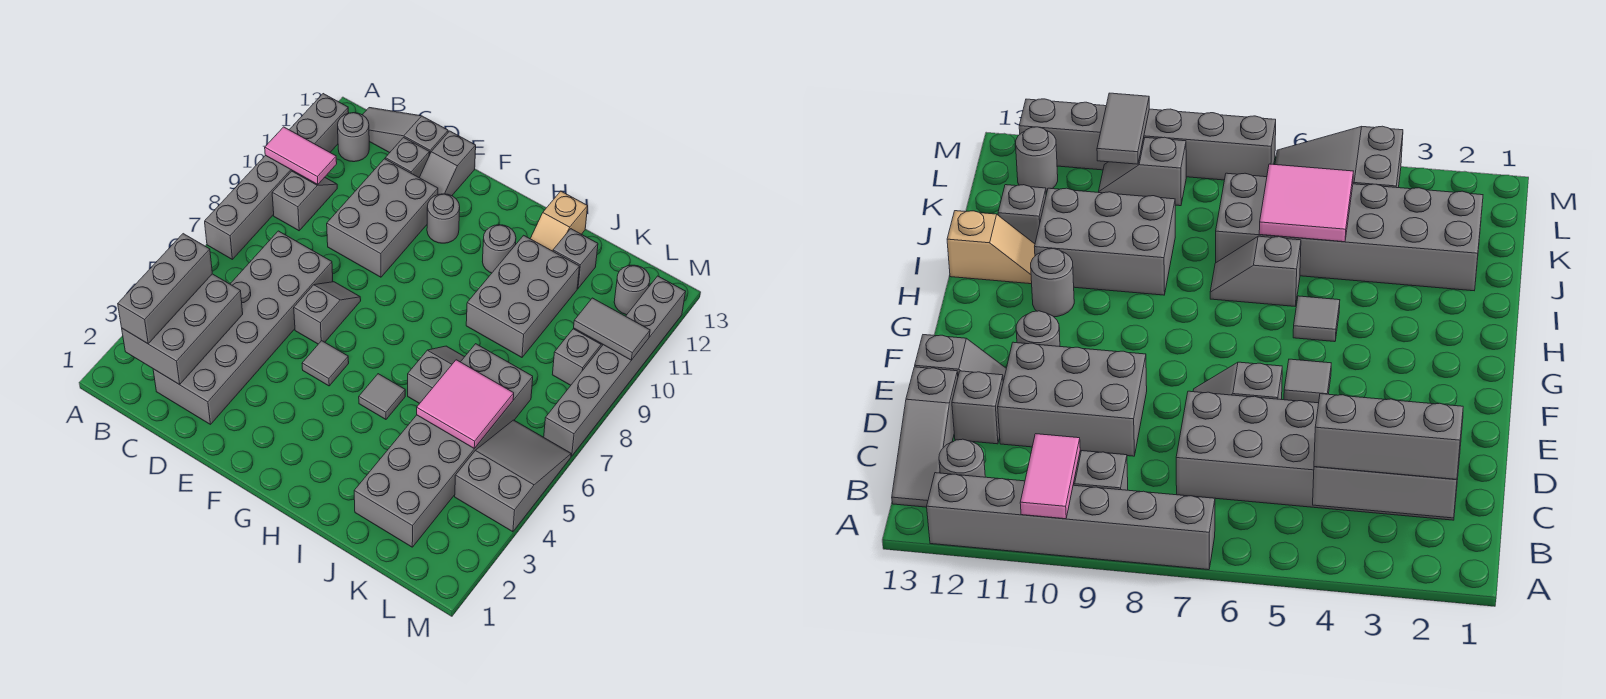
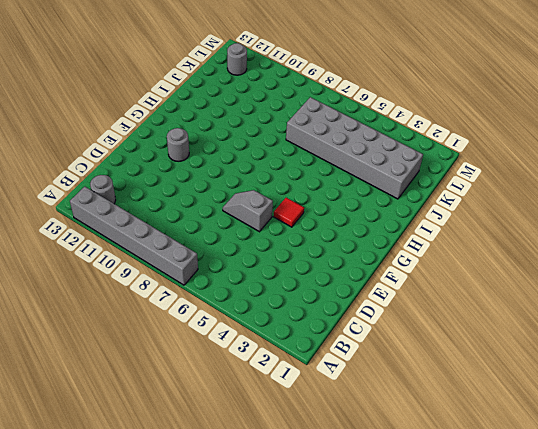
red tile F5 level 1 -> grey tile F5 level 1
none -> grey slope B9:B10 level 1 top 9
none -> grey slope B13:D13 level 1 top D
none -> grey brick C2:D7 level 1

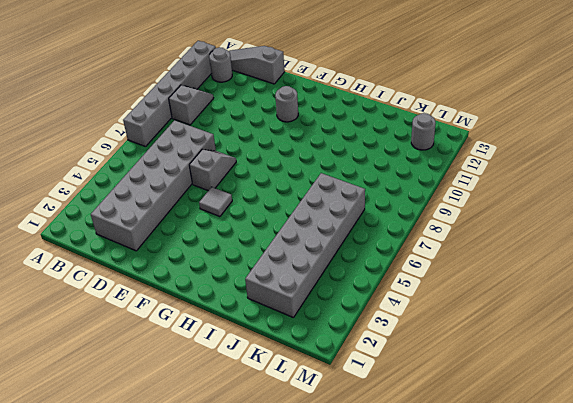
none -> grey brick D9:E11 level 1
none -> grey brick D12 level 1
none -> grey slope E12:E13 level 1 top 13

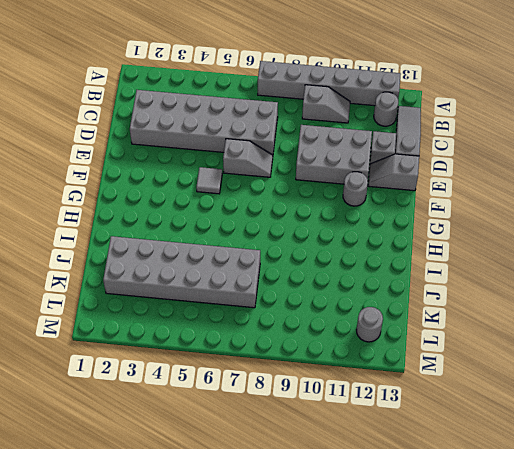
none -> grey tile H5 level 1
none -> grey round brick H11 level 1
none -> grey slope I6:I7 level 1 top 6

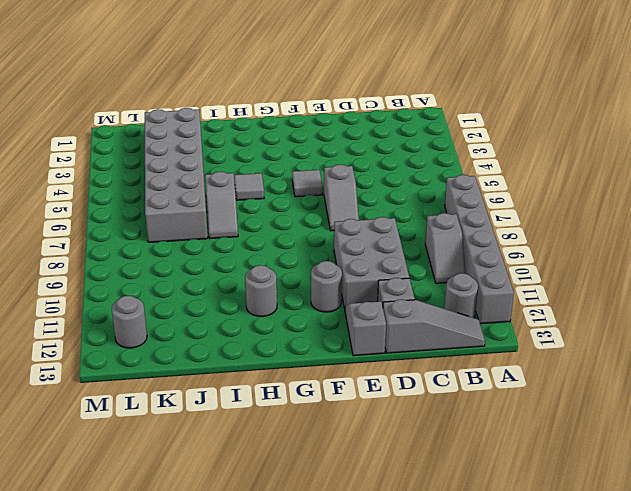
none -> grey brick C2:D7 level 1
none -> grey brick I9:J11 level 1
none -> tan slope I12:I13 level 1 top 13

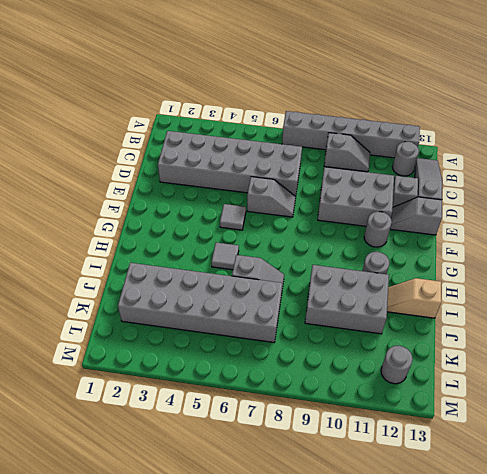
none -> grey brick J12 level 1
none -> grey slope L4:M6 level 1 top 4
none -> grey slope L9:L10 level 1 top 9

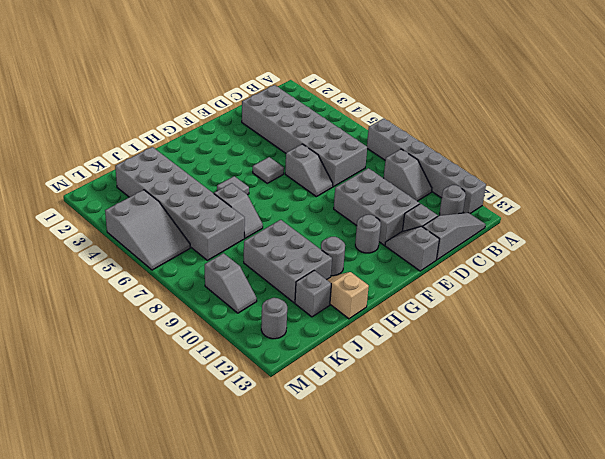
none -> grey brick M7:M12 level 1
none -> pink tile A10:B10 level 2
none -> grey brick B2:C4 level 2

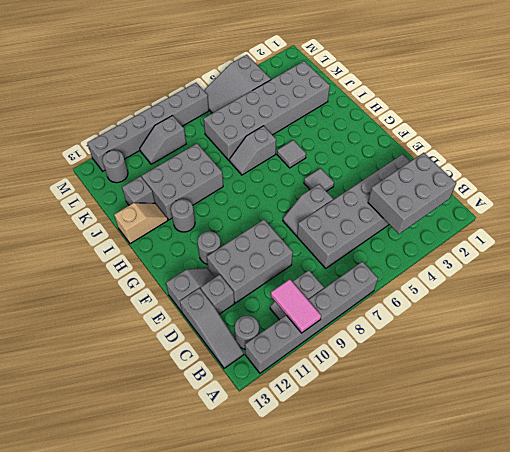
none -> pink tile J5:K6 level 2
none -> grey tile L10:M10 level 2
none -> grey brick B2:B4 level 3

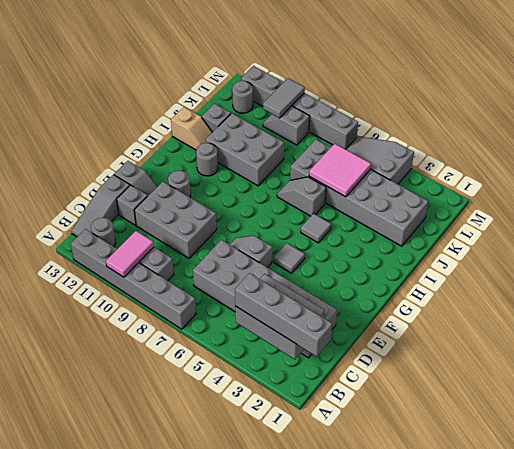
grey brick B1:B4 level 3 -> grey brick B2:B4 level 3

